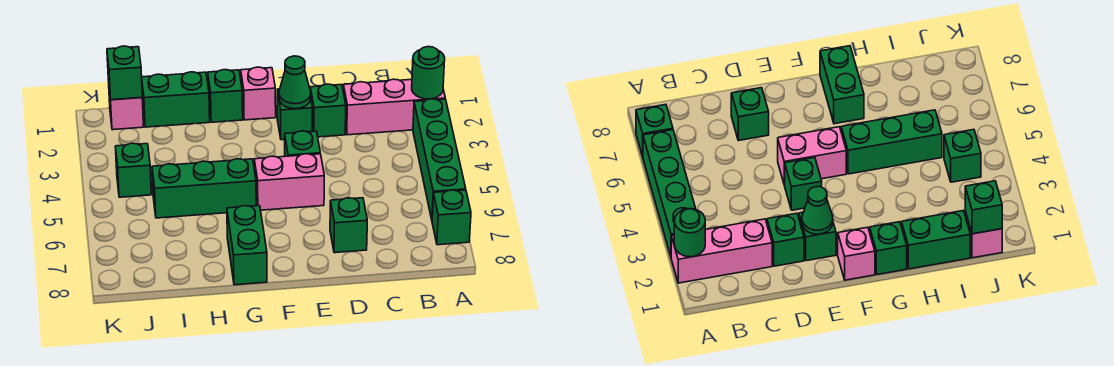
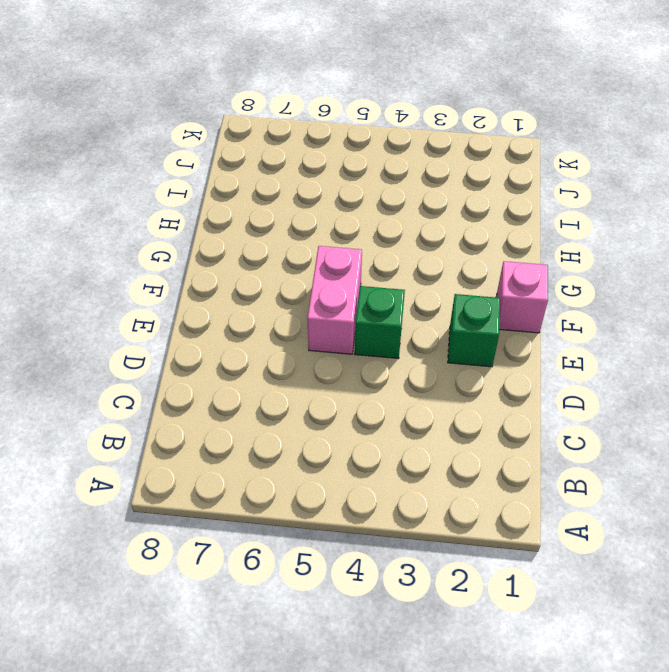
none -> pink brick A2:C2 level 1
none -> green brick A3:A6 level 1
none -> green brick A7 level 1

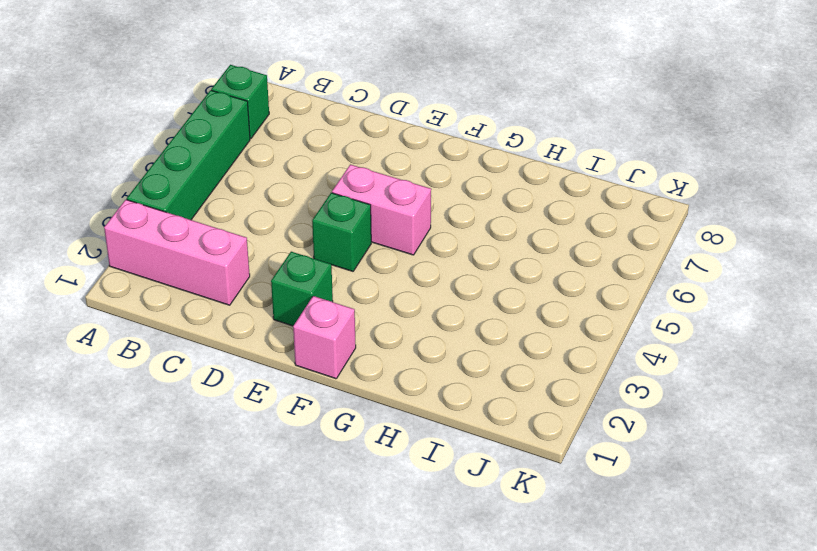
none -> green brick D2 level 1
none -> green brick D7 level 1
none -> green brick G1 level 1

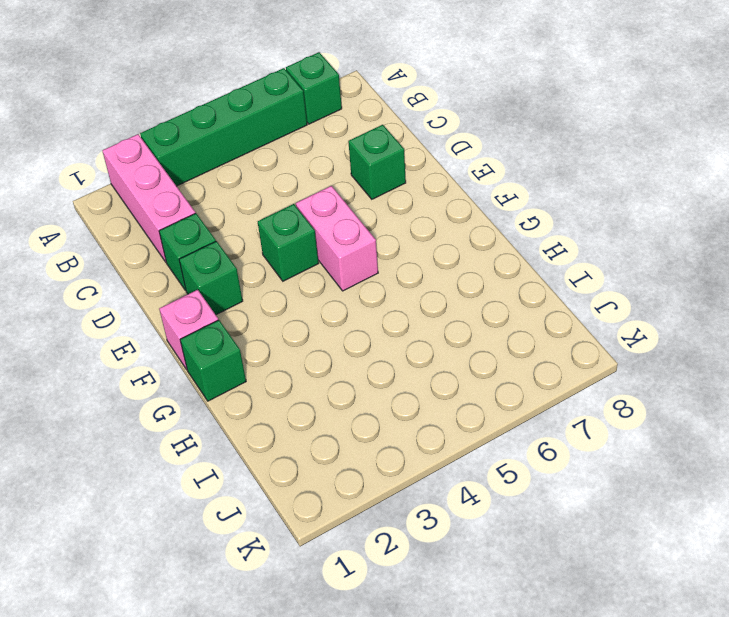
none -> green brick G5:I5 level 1
none -> green brick G7:G8 level 1
none -> green brick H1:I1 level 1

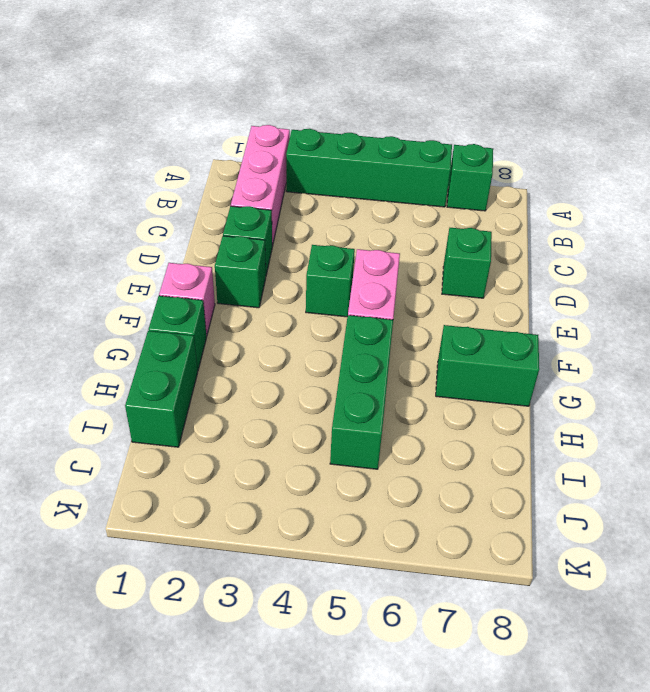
none -> pink brick J1 level 1
none -> green brick J4 level 1
none -> green round brick A2 level 2

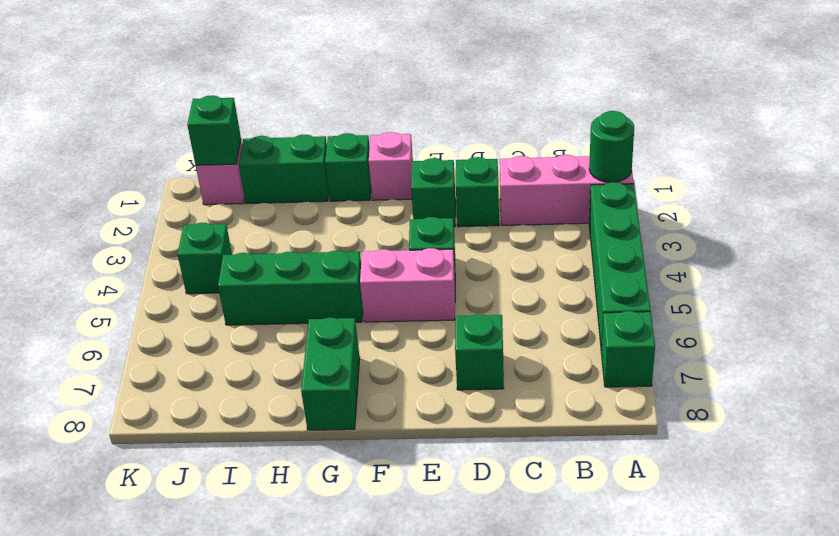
none -> green cone E2 level 2

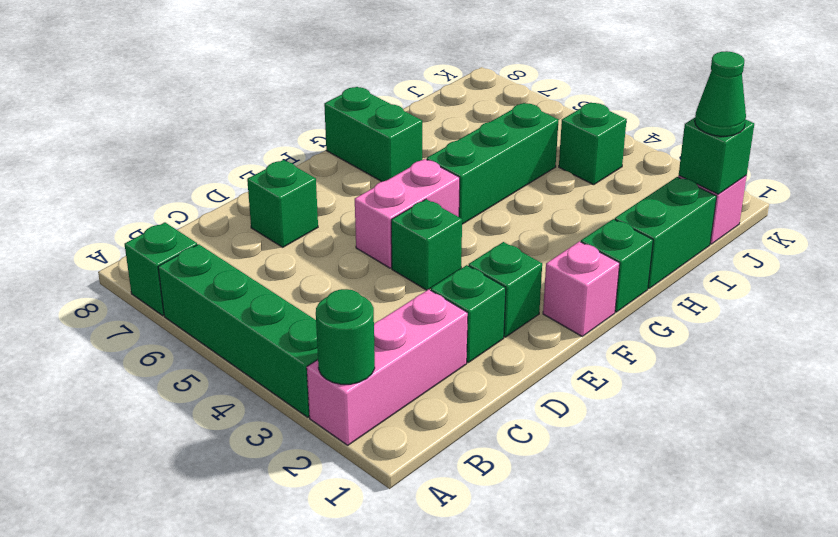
green cone J1 level 3 -> green cone E2 level 2

